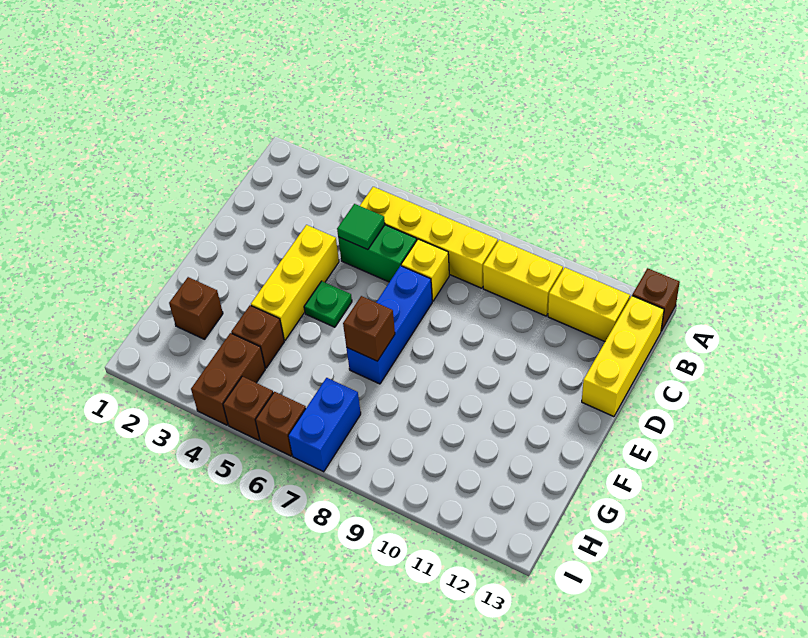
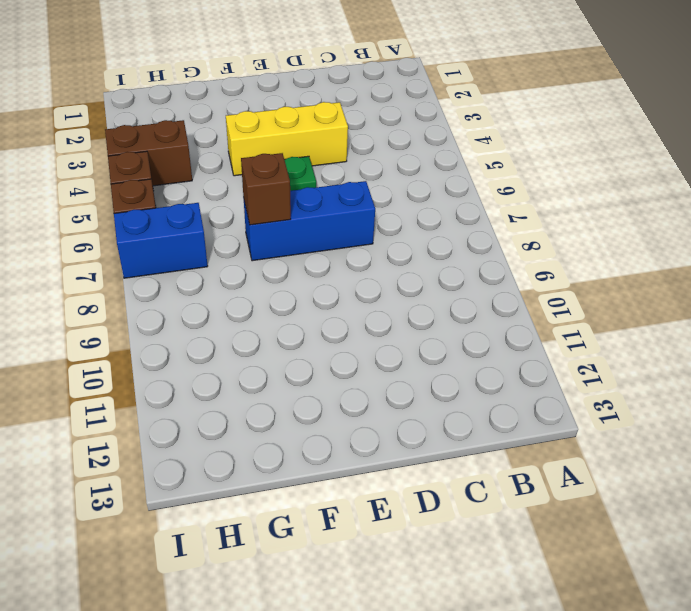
none -> brown brick A13 level 1
none -> yellow brick B5:B8 level 1
none -> yellow brick B9:B10 level 1

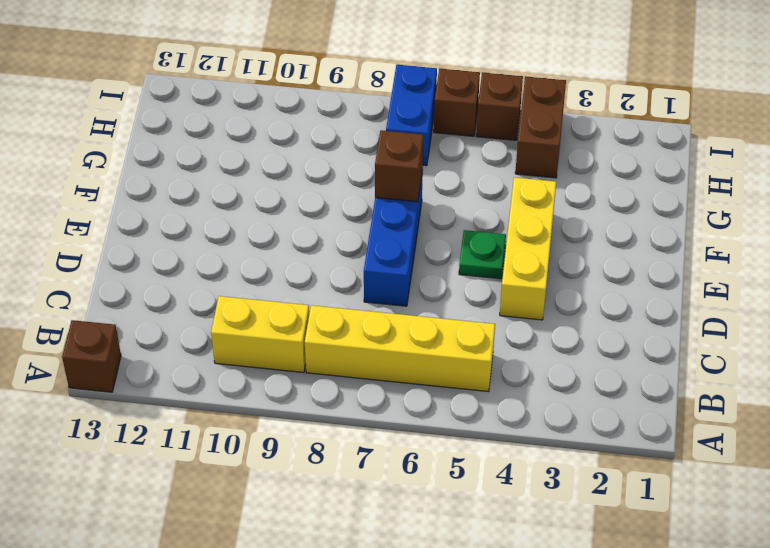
none -> yellow brick B11:B12 level 1
none -> yellow brick B13:D13 level 1
none -> green brick C5:C6 level 1

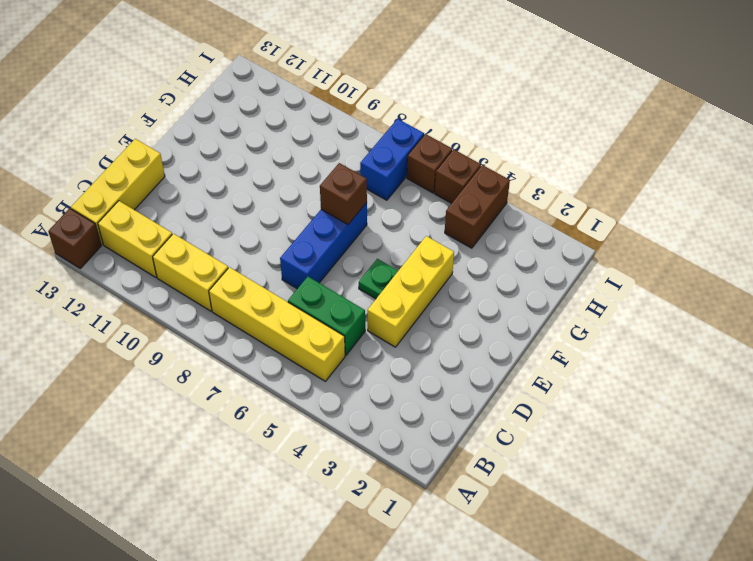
none -> yellow brick C7 level 1
none -> brown brick G2 level 1
none -> brown brick G4 level 1

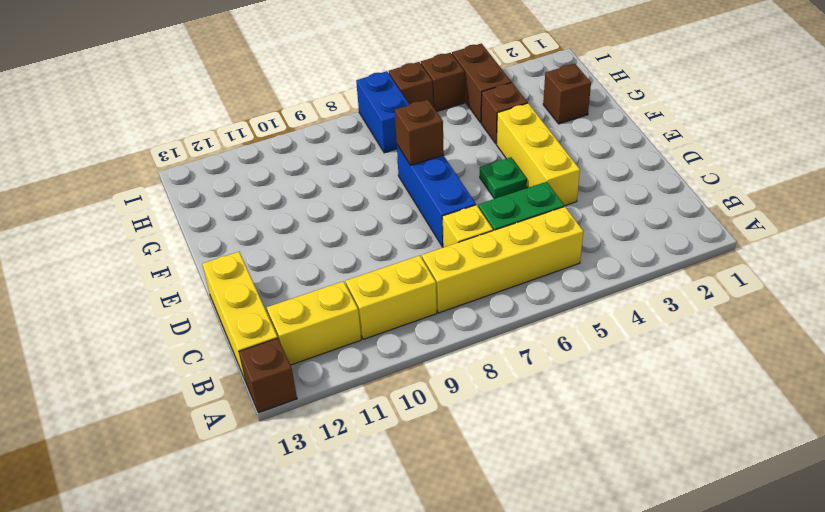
none -> green tile C5 level 2

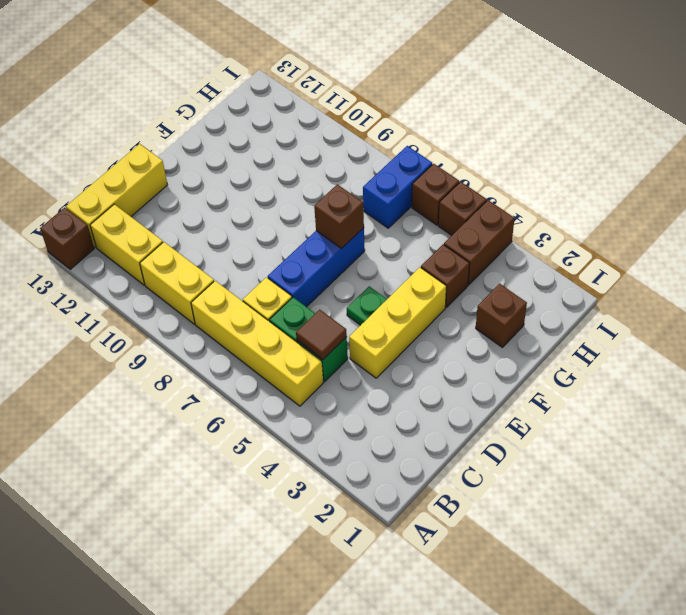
brown tile C5 level 2 -> green tile C5 level 2

